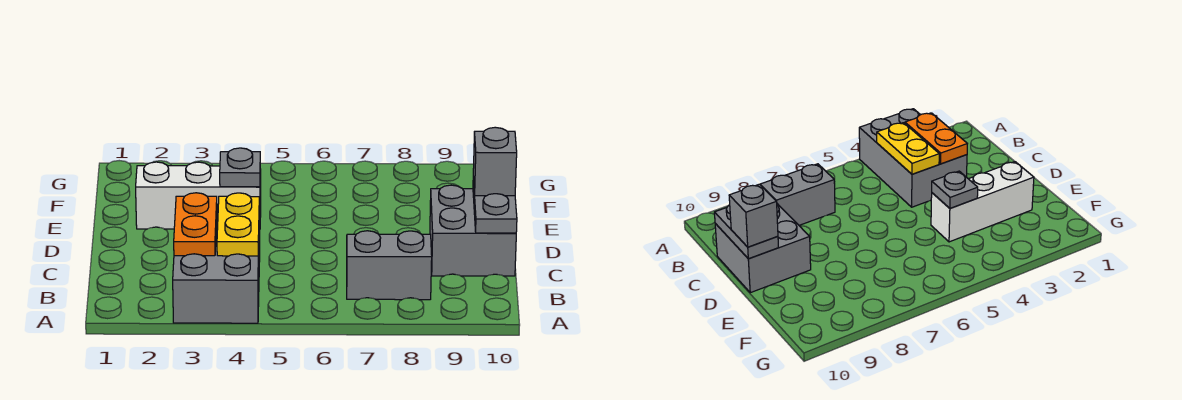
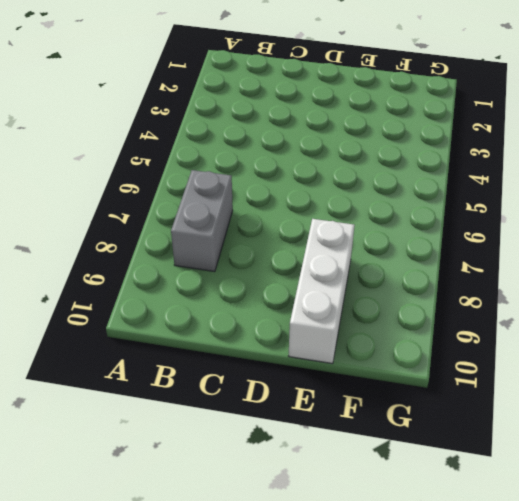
white brick E8:E10 level 1 -> white brick E2:E4 level 1
none -> grey brick A3:C4 level 1
none -> grey brick C9:D10 level 1

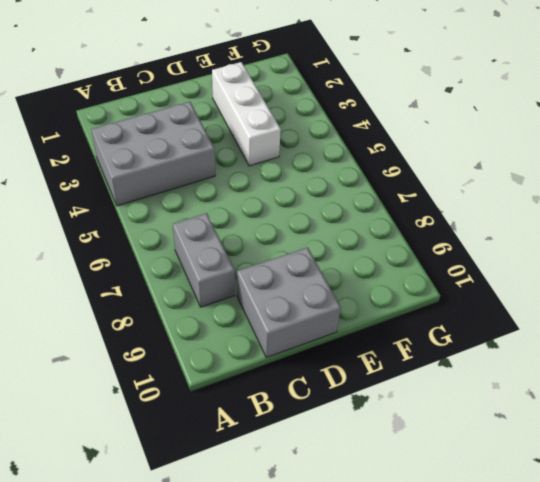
none -> orange plate B3:C3 level 2
none -> yellow plate B4:C4 level 2

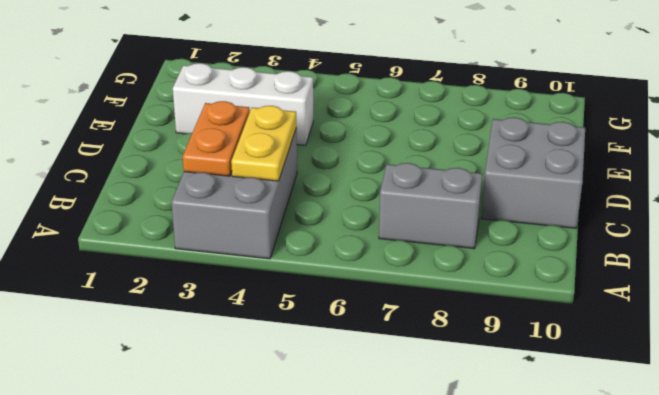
none -> grey plate C10:D10 level 2
none -> grey plate E4 level 2

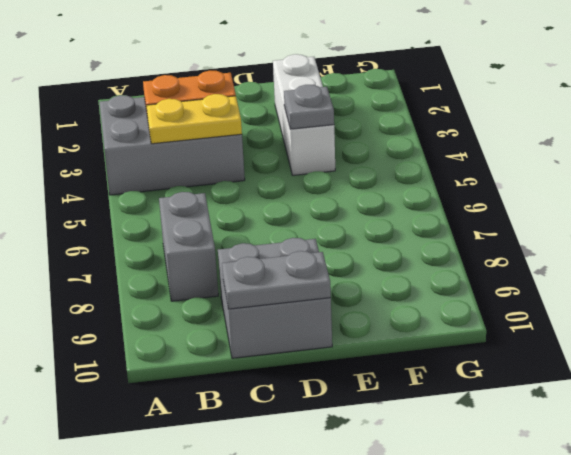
none -> grey brick D10 level 3

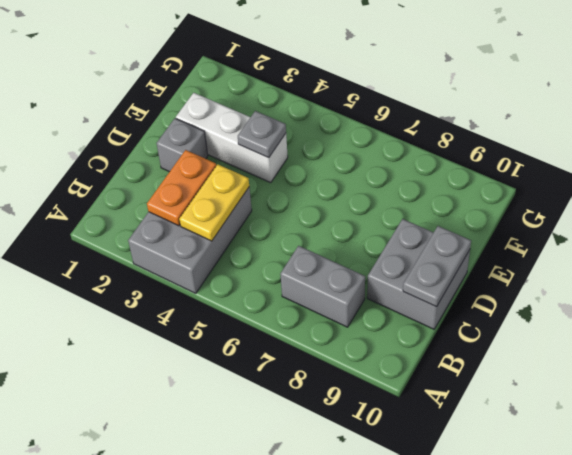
grey brick D2 level 1 -> grey brick D10 level 3

